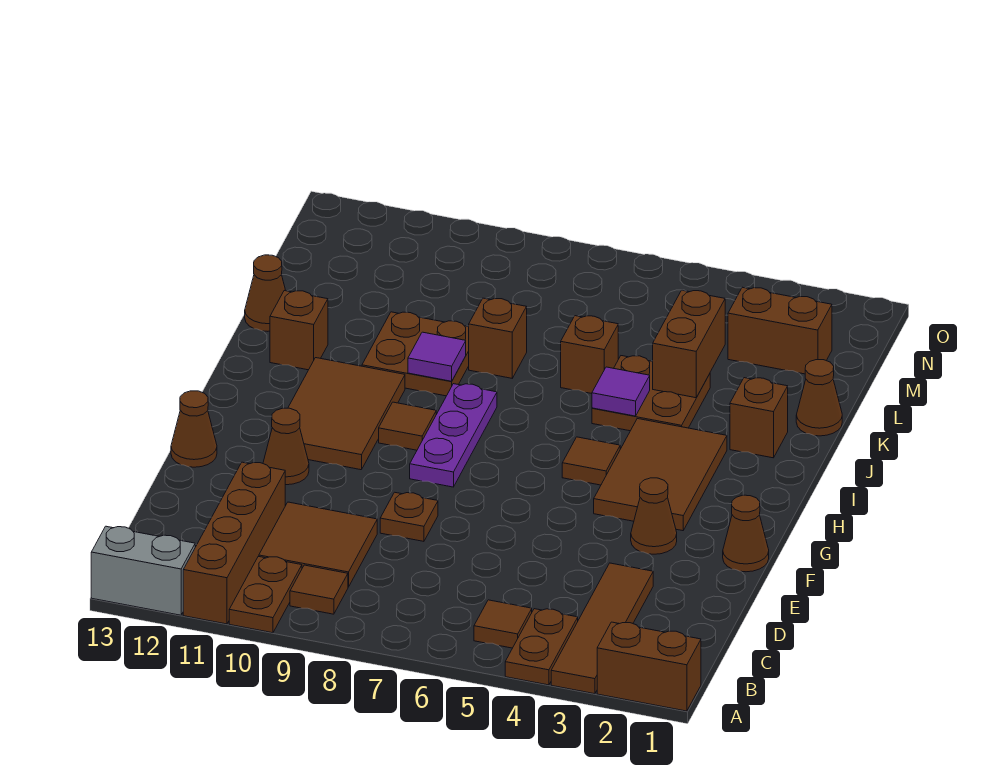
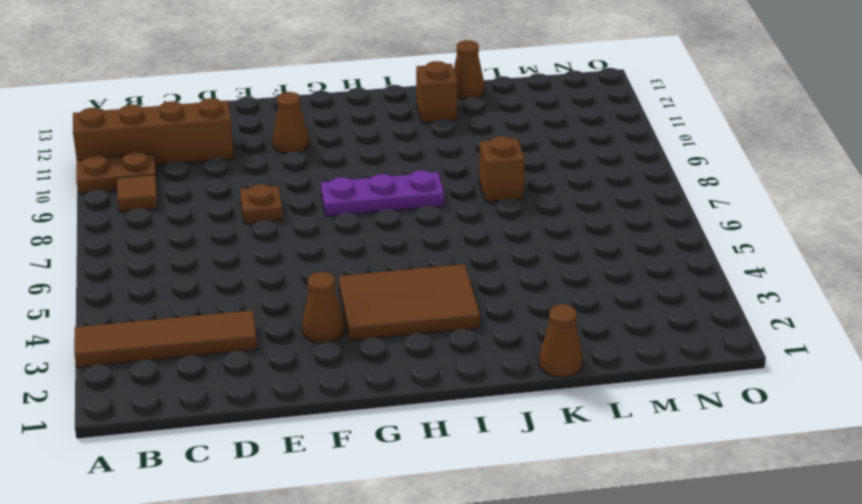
none -> brown brick A1:A2 level 1
none -> brown plate A4:B4 level 1
none -> grey brick A12:A13 level 1
none -> brown tile B5 level 1

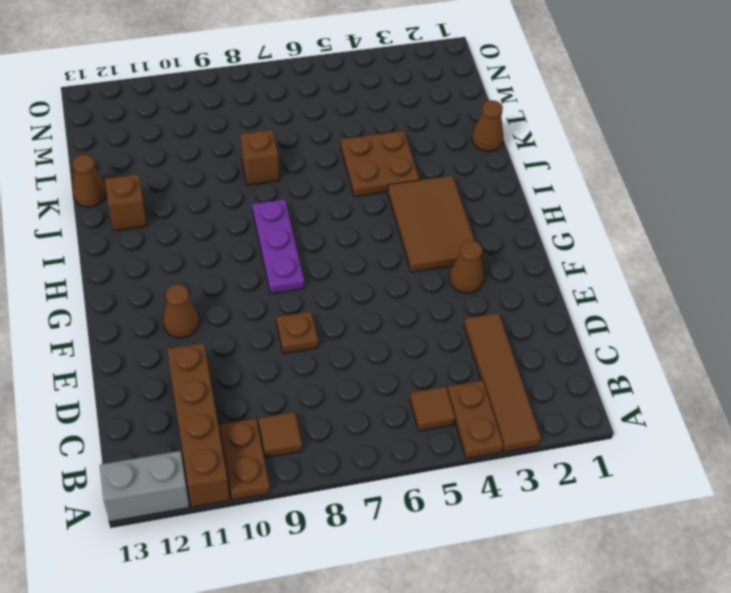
none -> brown brick A1:A2 level 1
none -> brown tile C9:D10 level 1
none -> brown cone F1 level 1
none -> brown cone F13 level 1

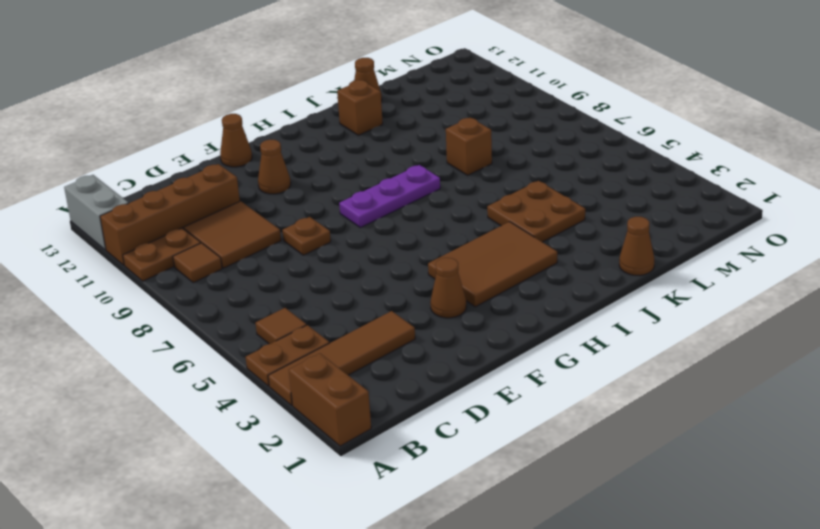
none -> brown cone F1 level 1
none -> brown tile G10:I11 level 1
none -> brown tile H5 level 1
none -> brown tile H9 level 1

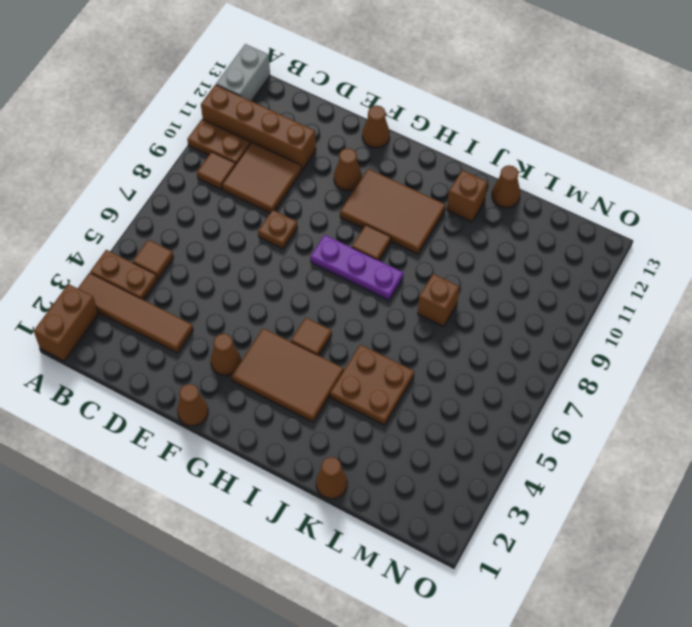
none -> brown brick J2 level 1
none -> brown plate J9:K10 level 1
none -> brown brick K6 level 1
none -> brown brick M2:M3 level 1

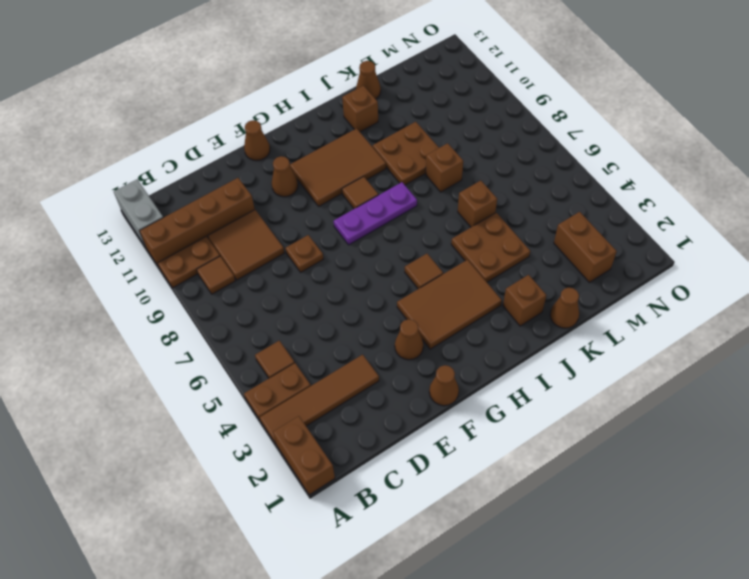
none -> purple tile J5 level 2
none -> purple tile J9 level 2
none -> brown brick K4:L4 level 2

